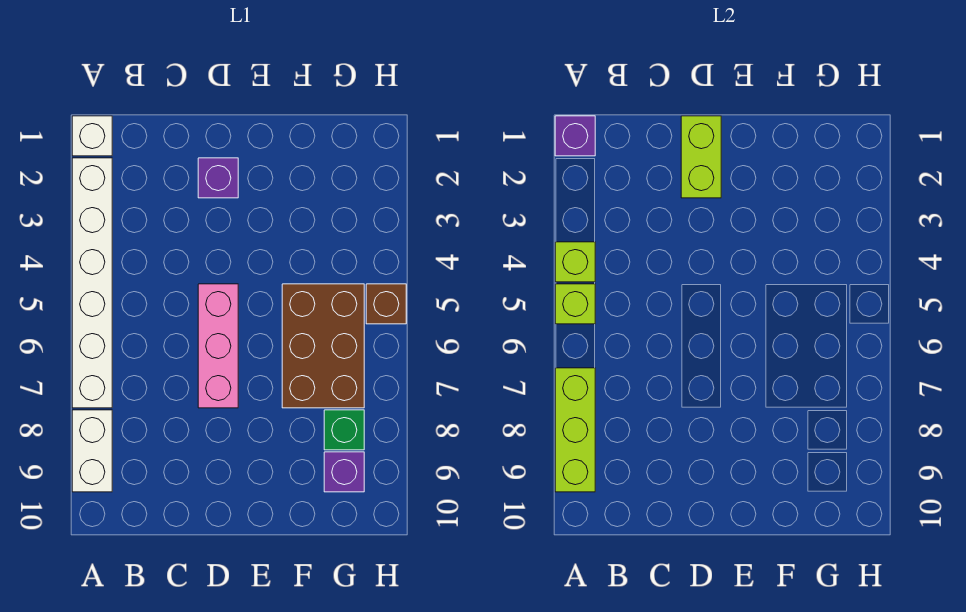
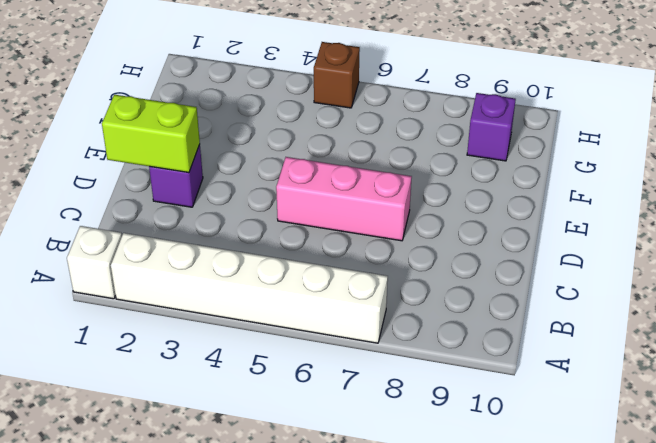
none -> white brick A8:A9 level 1
none -> brown brick F5:G7 level 1
none -> green brick G8 level 1

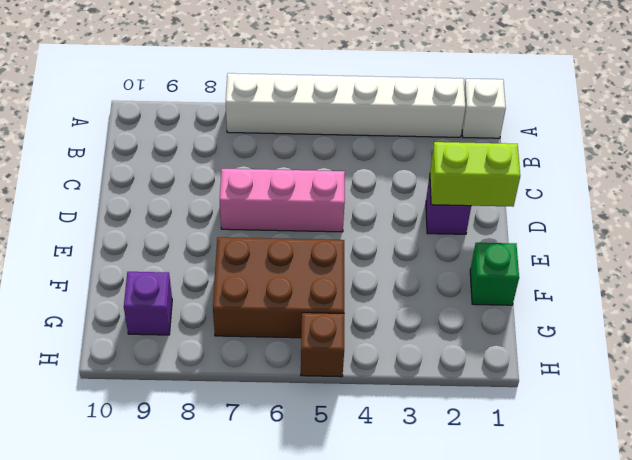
green brick F1 level 1 -> green brick G8 level 1
none -> white brick A8:A9 level 1
none -> purple brick A1 level 2
none -> lime brick A4 level 2

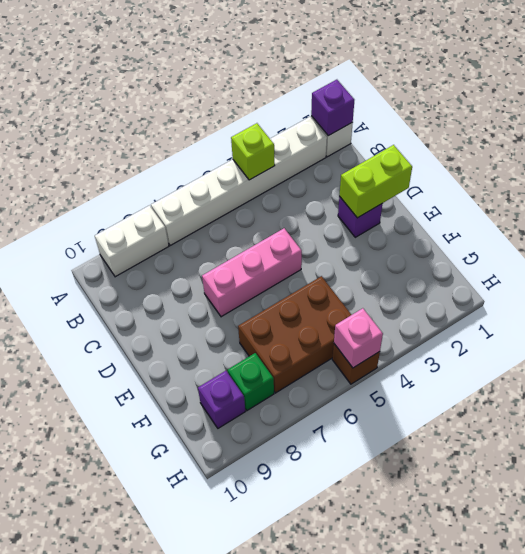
pink brick H5 level 2 -> none
none -> lime brick A5 level 2
none -> lime brick A7:A9 level 2

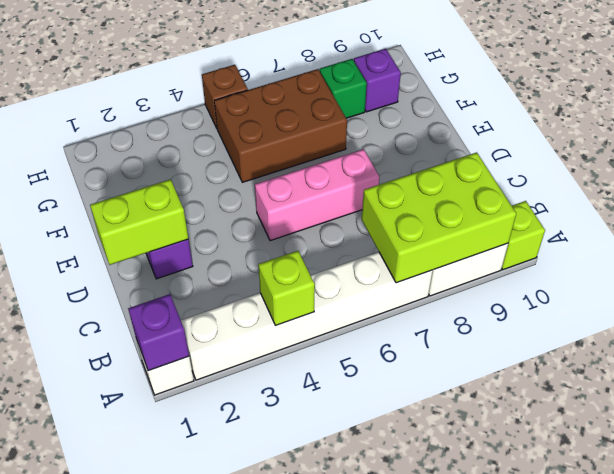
lime brick A7:B9 level 2 -> lime brick A7:A9 level 2
lime brick A10 level 1 -> lime brick A5 level 2

